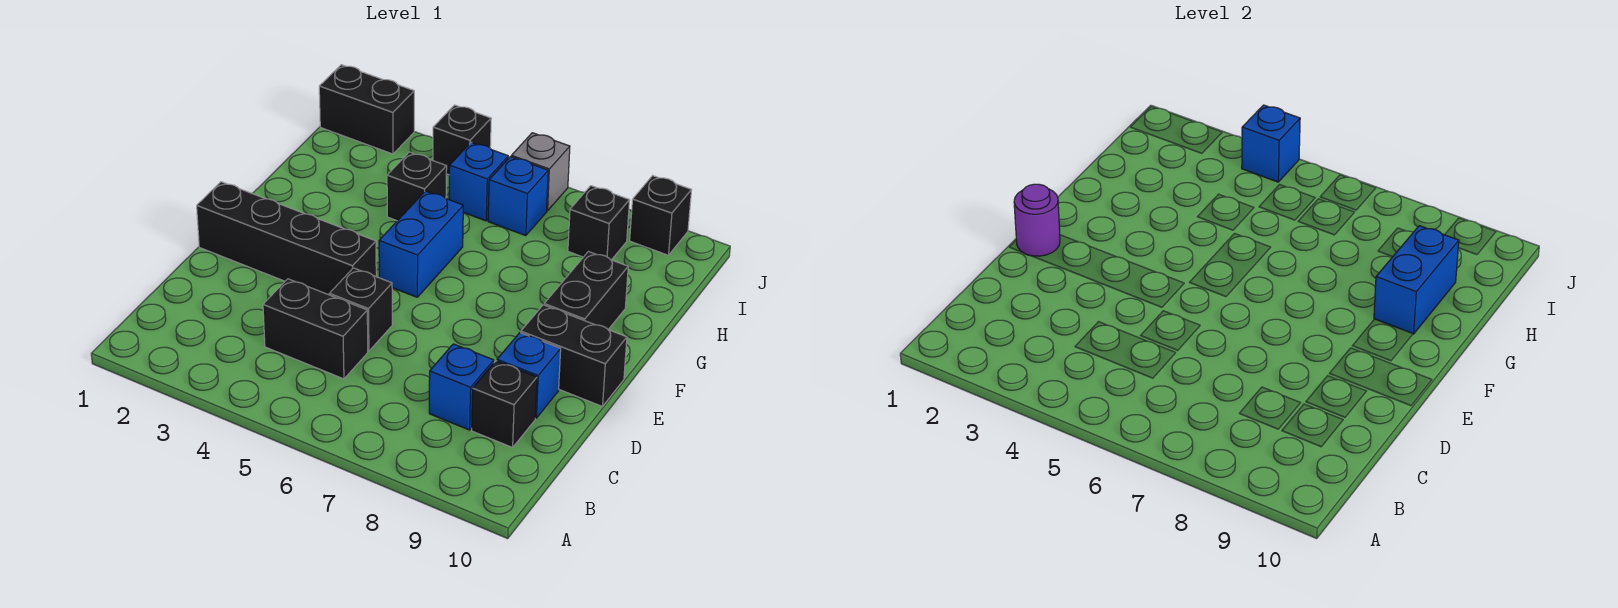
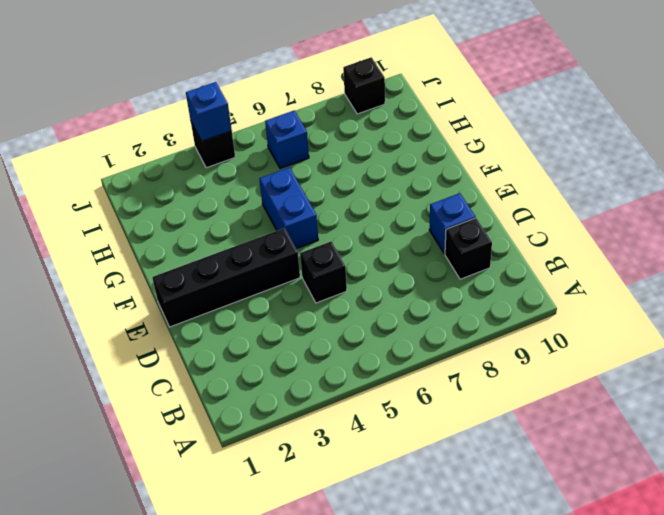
none -> black brick C4:C5 level 1
none -> blue brick C8 level 1
none -> black brick E9:E10 level 1

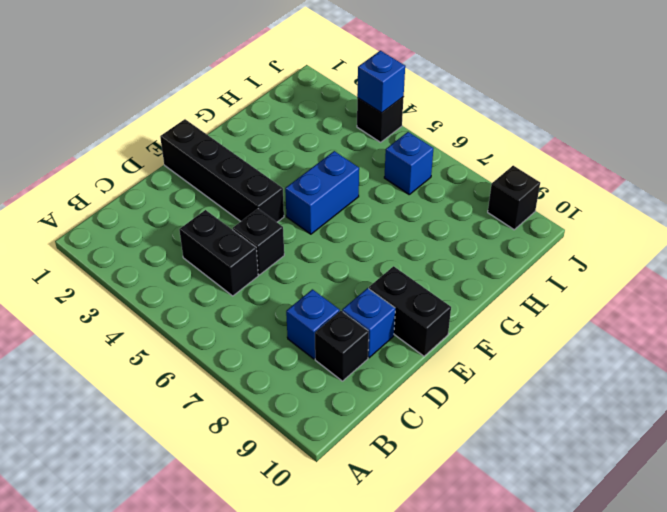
none -> black brick F9:G9 level 1
none -> black brick H4 level 1
none -> blue brick I5 level 1

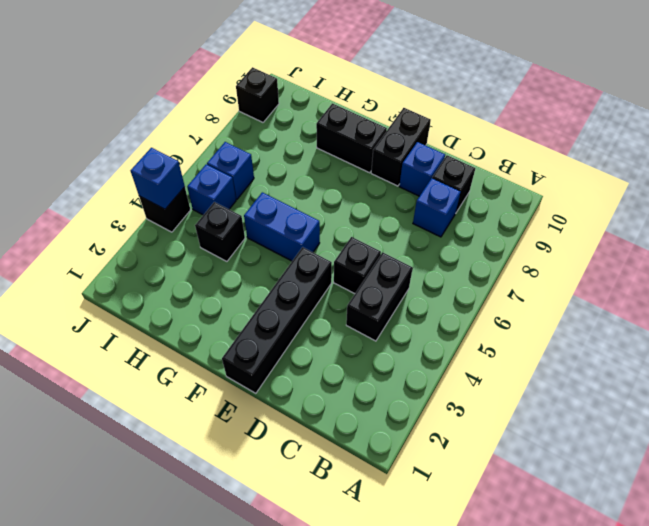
none -> black brick I8 level 1
none -> black brick J1:J2 level 1
none -> grey brick J6 level 1

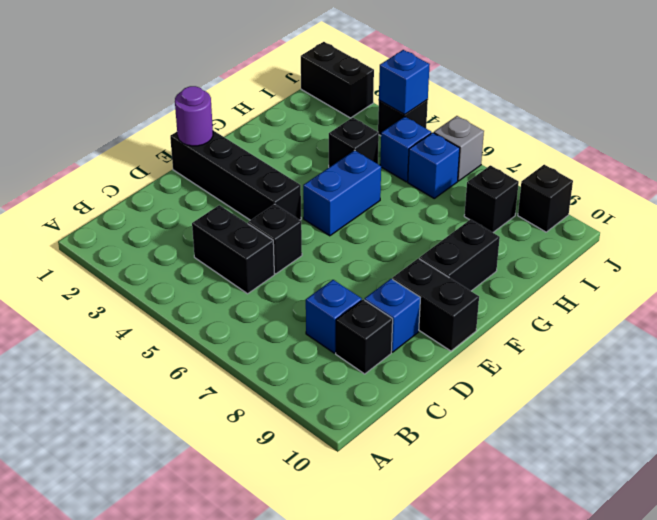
none -> blue brick G9:H9 level 2

